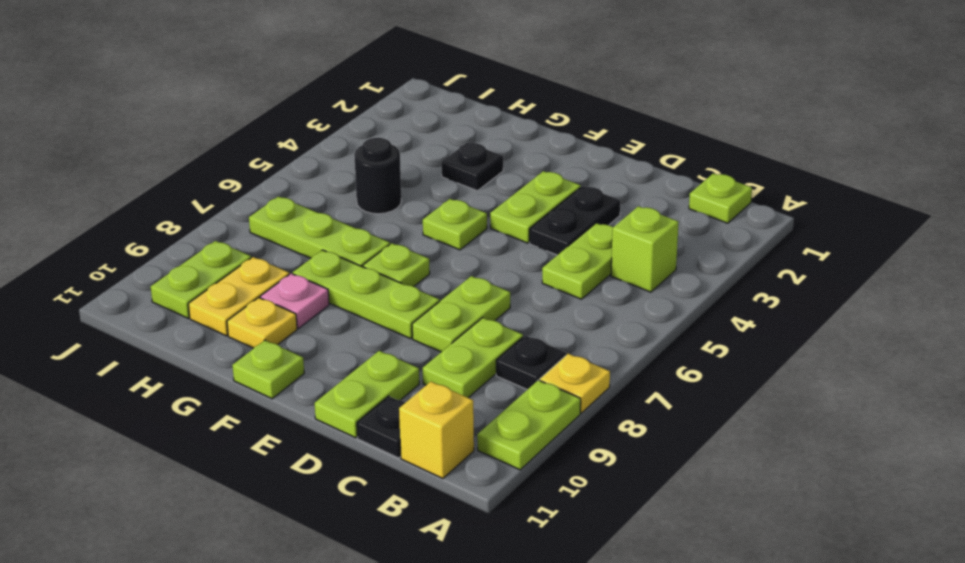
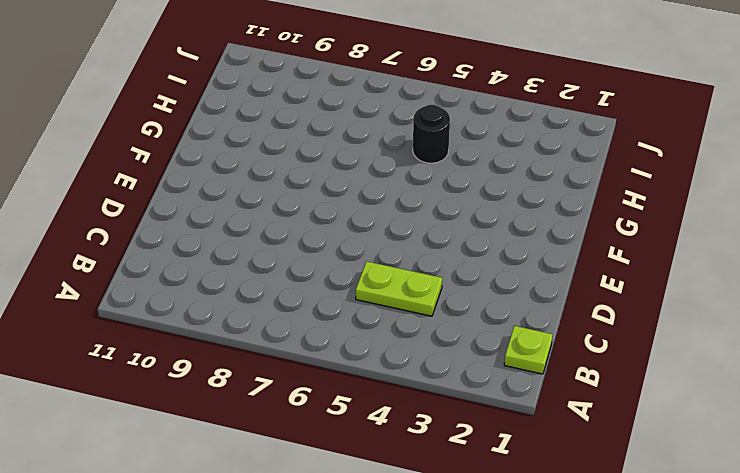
none -> yellow plate A8 level 1
none -> lime plate A9:A10 level 1
none -> lime brick B4 level 1

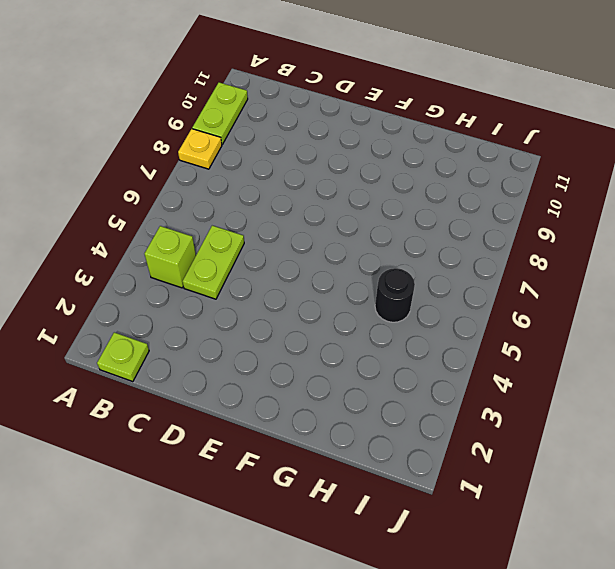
none -> black plate B8 level 1
none -> yellow brick B11 level 1
none -> lime plate C8:C9 level 1

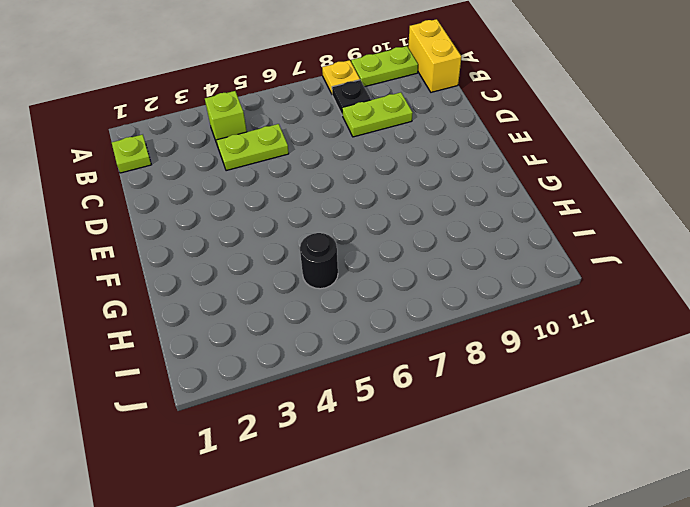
yellow brick A11:B11 level 1 -> yellow brick B11 level 1
none -> black plate C11 level 1
none -> black plate D3:D4 level 1
none -> lime plate D7:D8 level 1

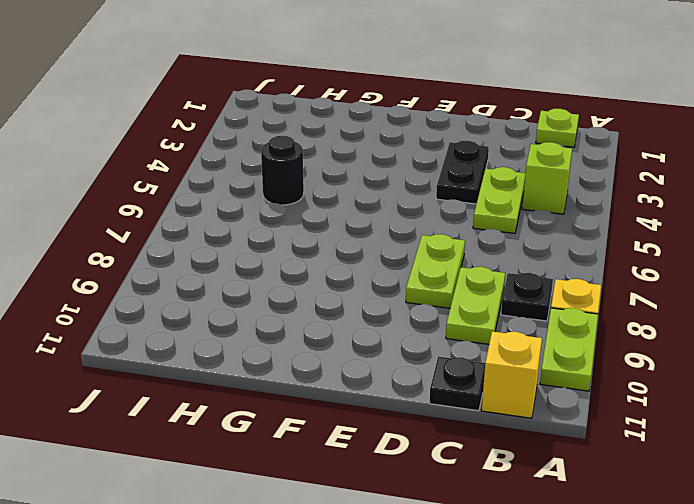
none -> lime plate D10:D11 level 1
none -> lime plate E3:E4 level 1
none -> lime plate E8:G8 level 1

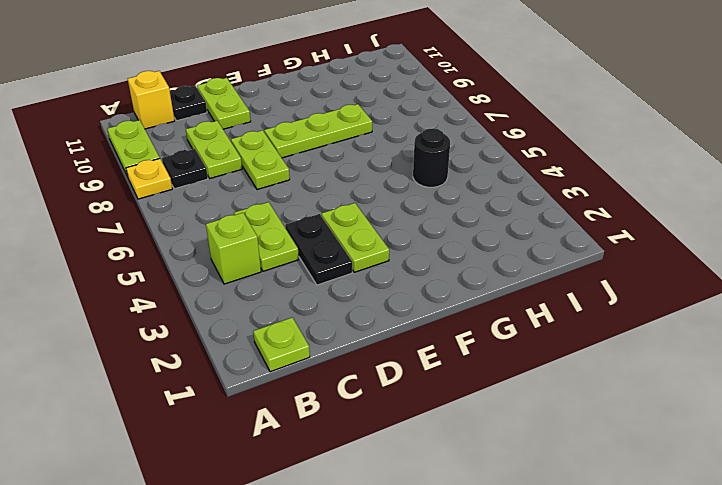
none -> lime plate F5 level 1
none -> lime plate F7 level 1
none -> lime plate F11 level 1

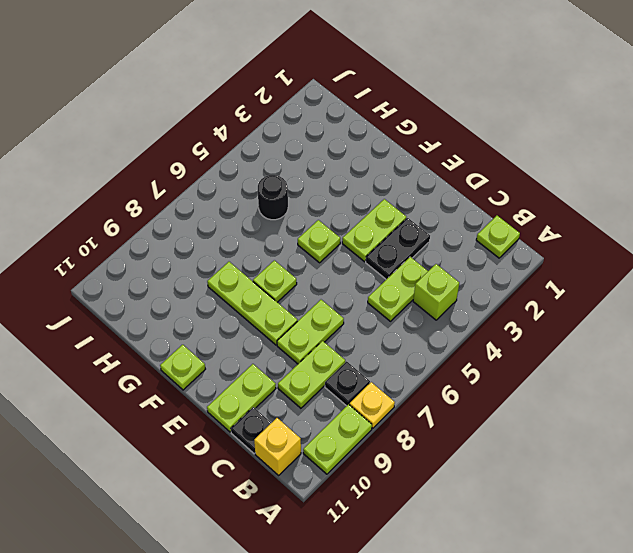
none -> black plate G3 level 1
none -> lime plate G7:I7 level 1
none -> pink plate G9 level 1

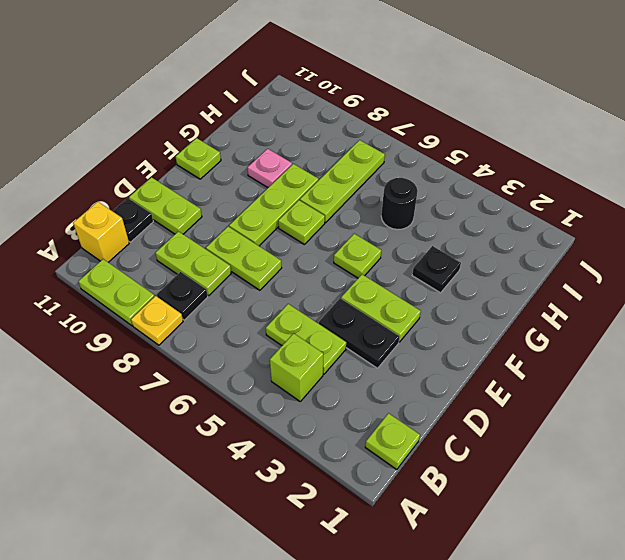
none -> yellow plate G10 level 1
none -> yellow plate H9:H10 level 1
none -> lime plate I9:I10 level 1

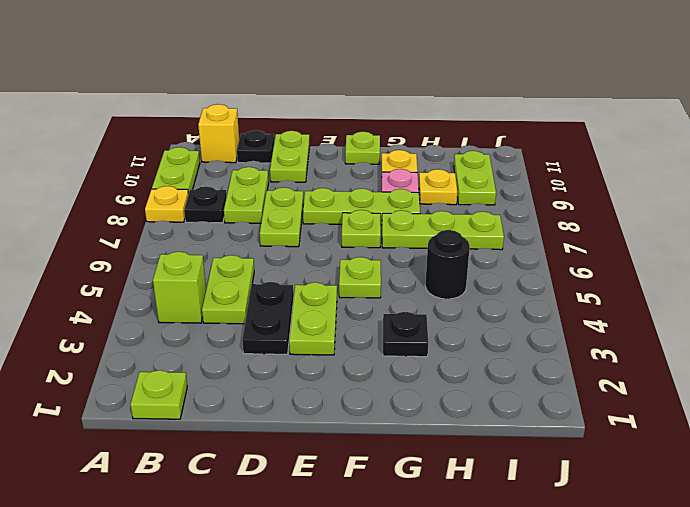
yellow plate H9 level 1 -> yellow plate H9:H10 level 1

